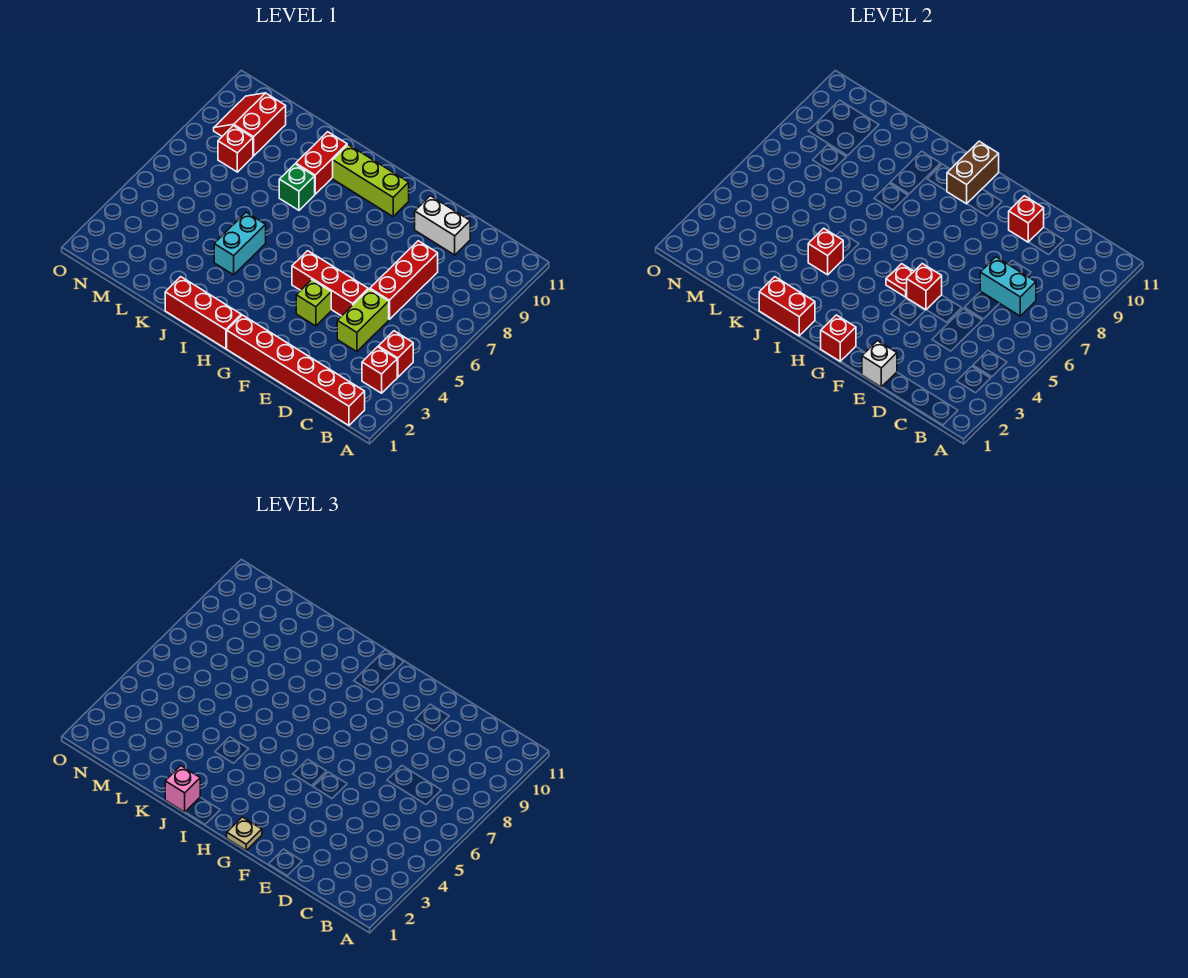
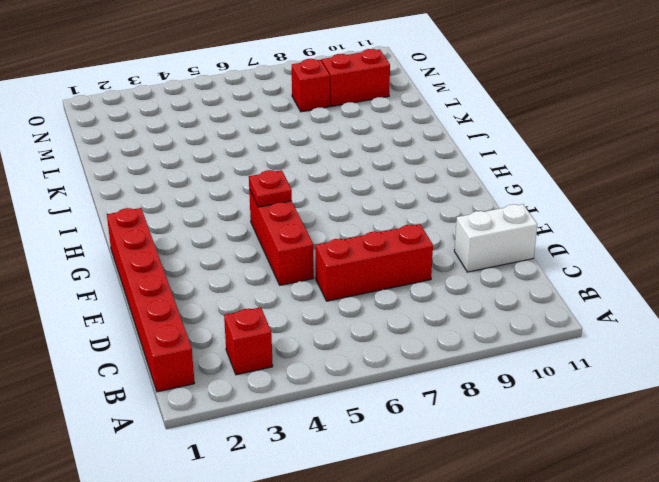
white brick D10:D11 level 1 -> white brick D10:E10 level 1
none -> red brick B4 level 1
none -> lime brick D4:D5 level 1
none -> lime brick F4 level 1

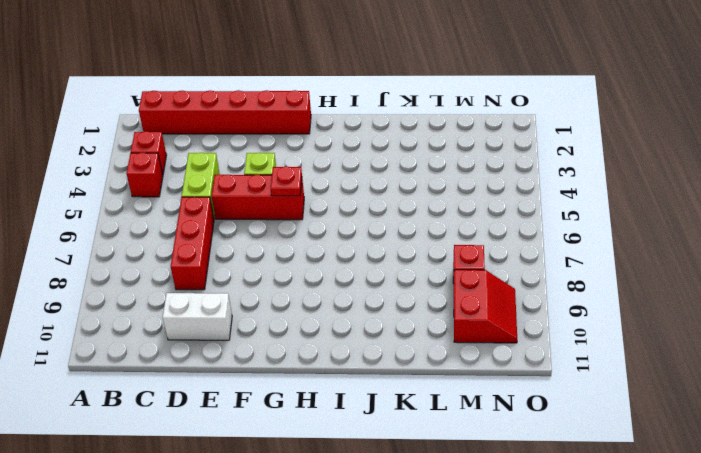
none -> lime brick G10:I10 level 1
none -> red brick H1:J1 level 1
none -> cyan brick J4:J5 level 1

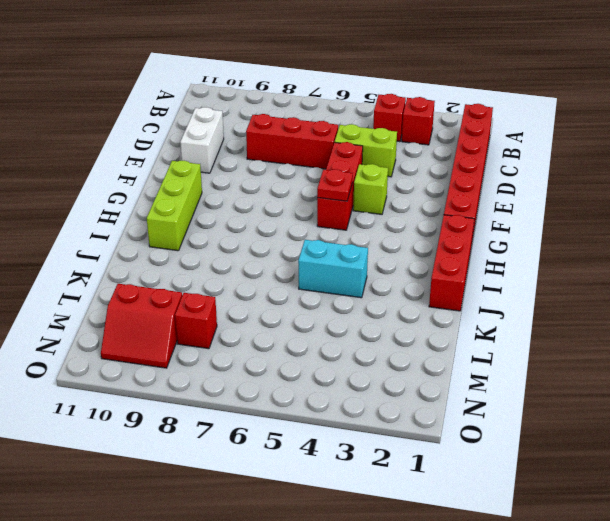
none -> green brick J8 level 1
none -> red brick J9:J10 level 1
none -> cyan brick C7:D7 level 2

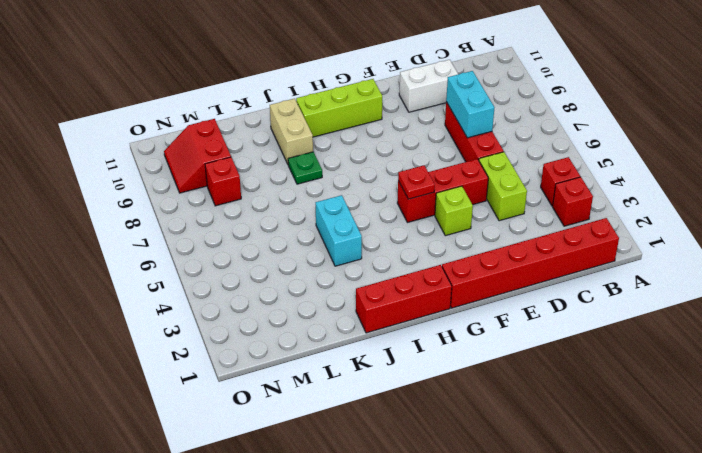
cyan brick D7:D8 level 2 -> cyan brick C7:D7 level 2
green plate J8 level 1 -> green brick J8 level 1
tan brick J9:J10 level 1 -> red brick J9:J10 level 1
none -> white brick E1 level 2
none -> red brick E10 level 2
none -> red brick F5 level 2

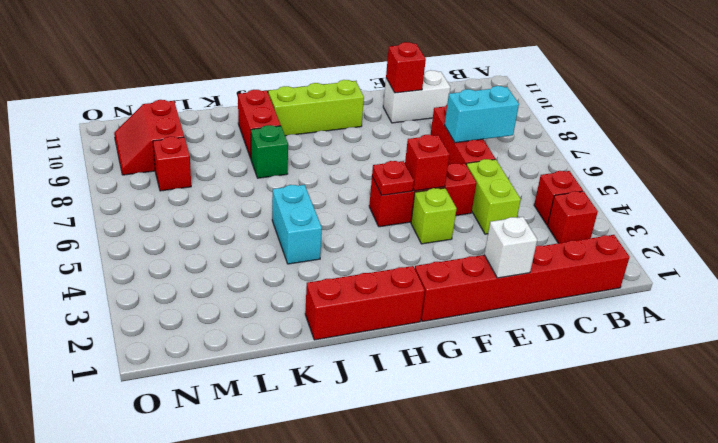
none -> red brick G1 level 2
none -> brown brick H10:H11 level 2
none -> red brick I1:J1 level 2

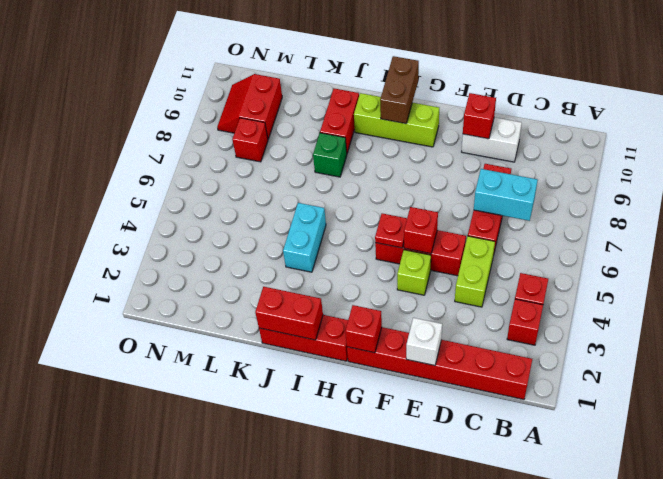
none -> red brick J4 level 2
none -> tan plate G1 level 3
none -> pink brick J1 level 3

